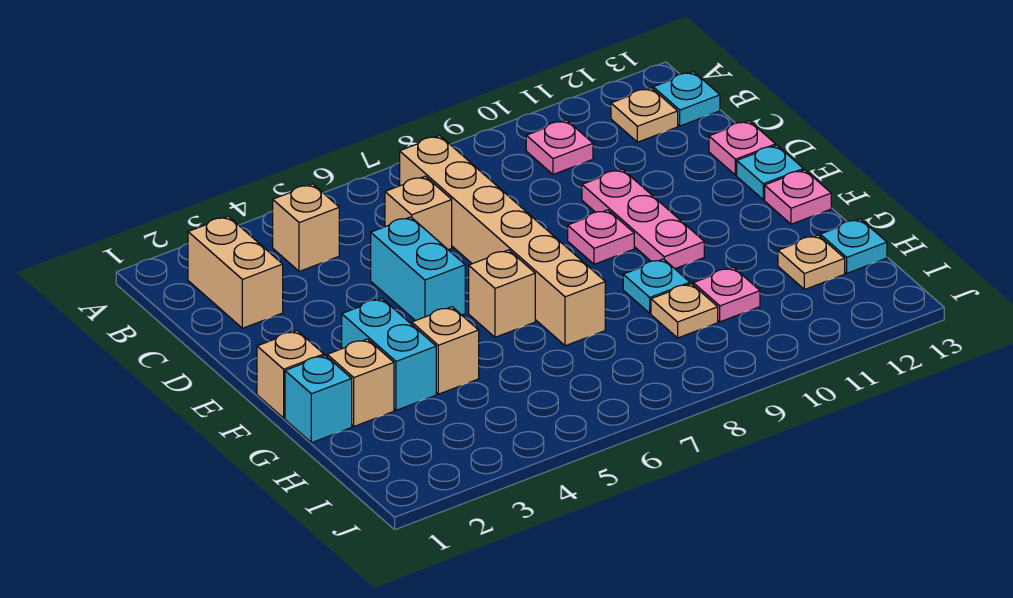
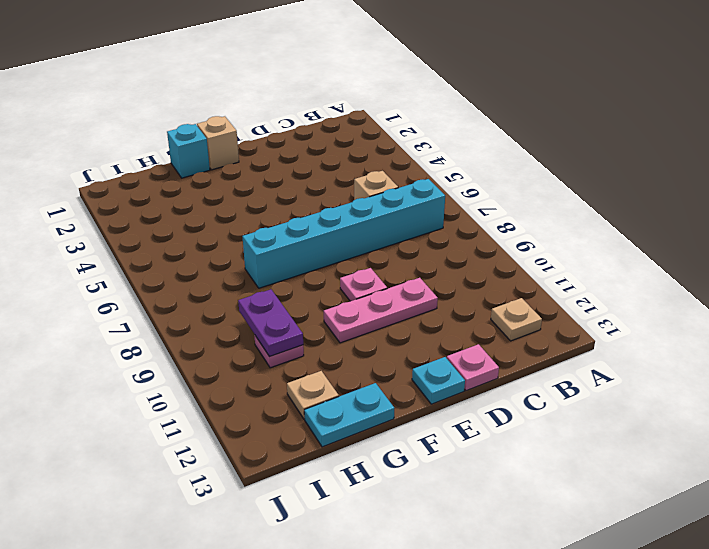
cyan brick B7:G7 level 1 -> tan brick B7:G7 level 1
cyan plate G13:H13 level 1 -> cyan plate H13 level 1
purple plate H9:H10 level 2 -> none
none -> tan brick B2:C2 level 1
none -> tan brick B4 level 1
none -> pink plate B10 level 1

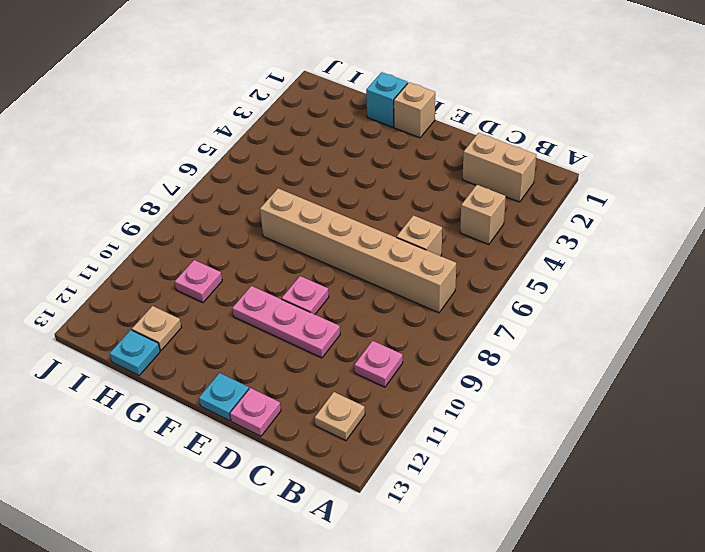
none -> cyan plate B13 level 1
none -> cyan brick D5:E5 level 1
none -> cyan brick F3:G3 level 1

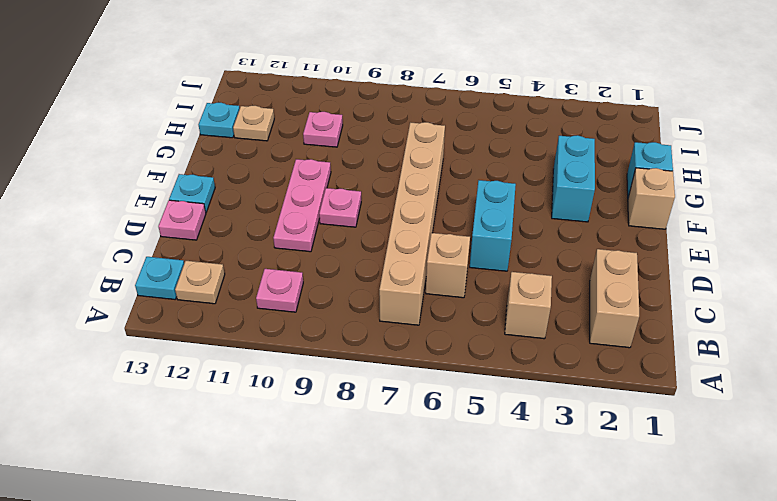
none -> tan brick F6 level 1
none -> pink plate F13 level 1
none -> tan brick G2 level 1

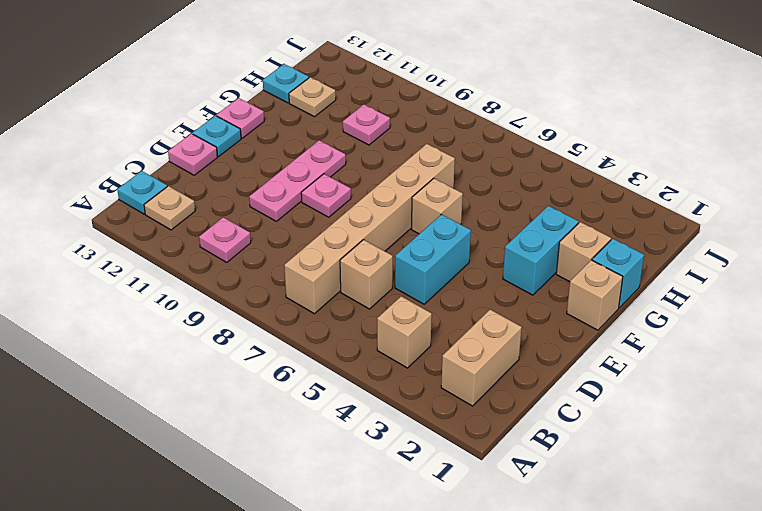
none -> tan brick G4 level 1
none -> cyan plate G9 level 1
none -> tan plate H9 level 1

